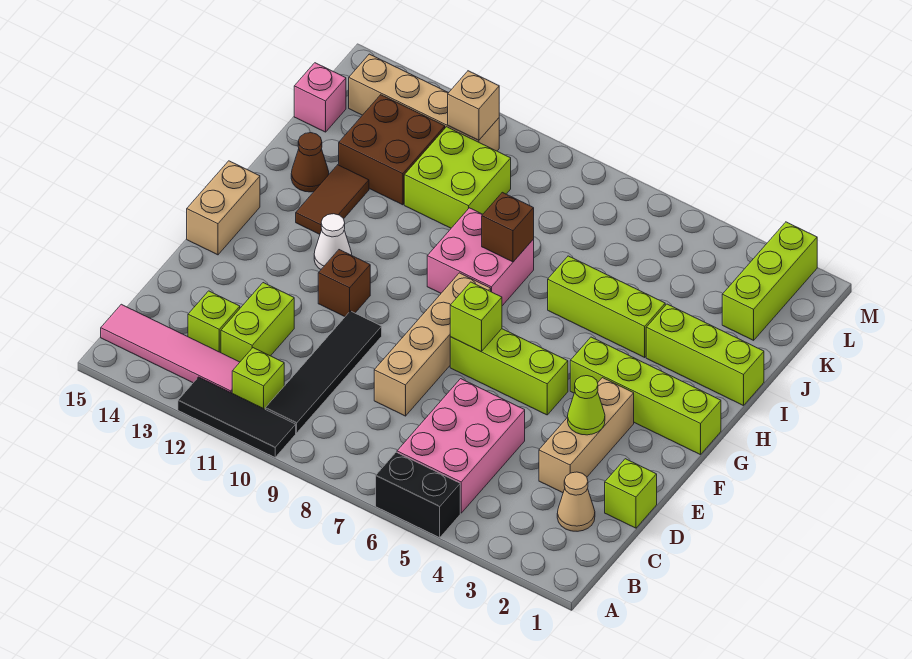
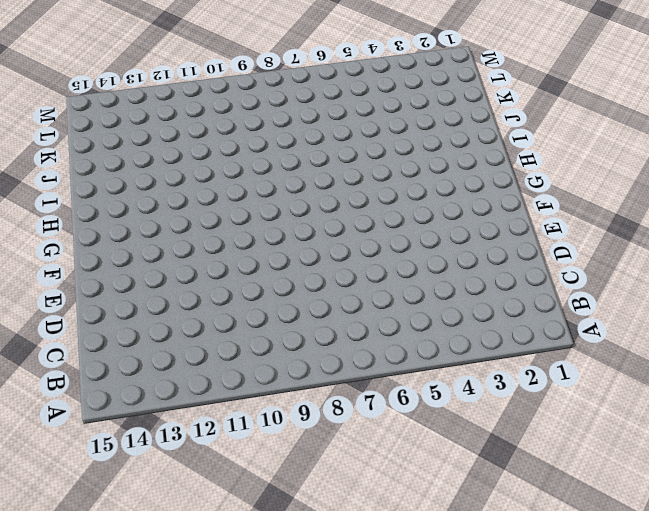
none -> black brick A5:A6 level 1
none -> black tile A10:A12 level 1
none -> pink brick B5:D6 level 1
none -> black tile B10:E10 level 1

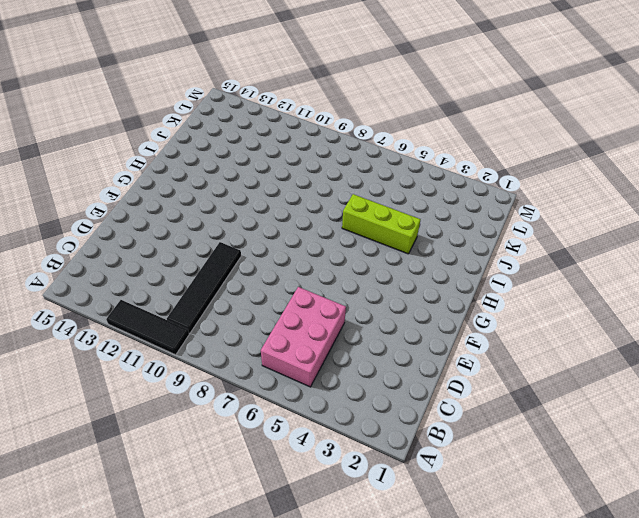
none -> black brick A5:A6 level 1
none -> lime brick B11 level 1
none -> pink tile B12:B15 level 1
none -> tan cone C2 level 1

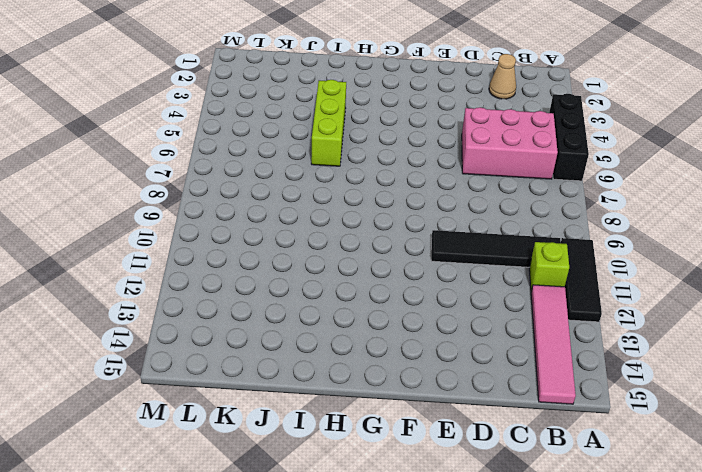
black brick A4:A6 level 1 -> black brick A5:A6 level 1
none -> lime brick C12:D12 level 1
none -> lime brick C13 level 1
none -> lime brick D1 level 1
none -> tan brick D3:F3 level 1

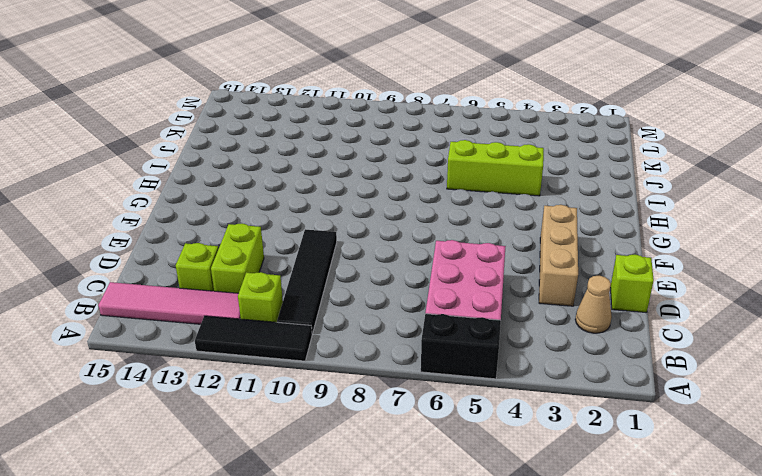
none -> tan brick D8:G8 level 1
none -> lime brick F5:F7 level 1
none -> brown brick F11 level 1
none -> tan brick F15:G15 level 1

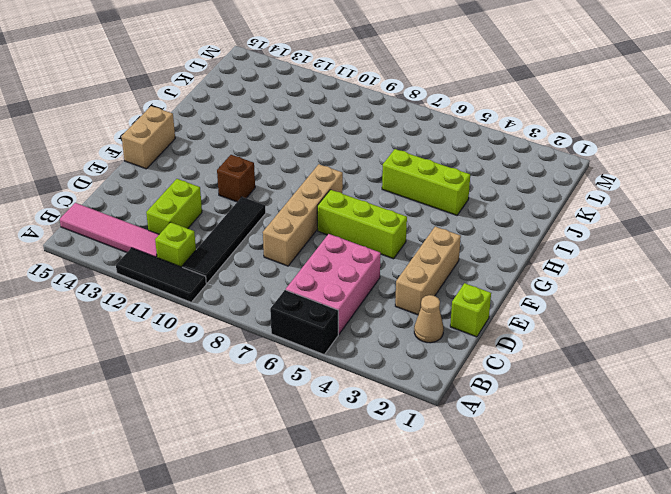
none -> lime brick C13 level 1
none -> lime brick G1:G4 level 1
none -> white cone G12 level 1
none -> pink brick H8:I9 level 1

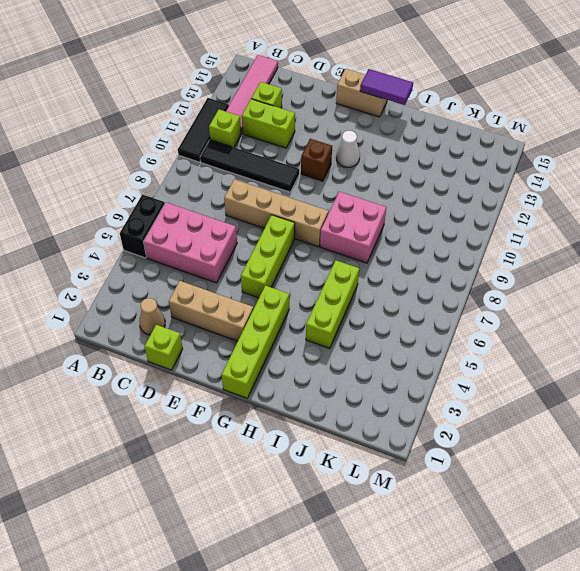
purple tile G15:H15 level 2 -> none
none -> brown tile H13:I13 level 1
none -> lime brick I1:I3 level 1
none -> brown cone I14 level 1
none -> lime brick J10:K11 level 1

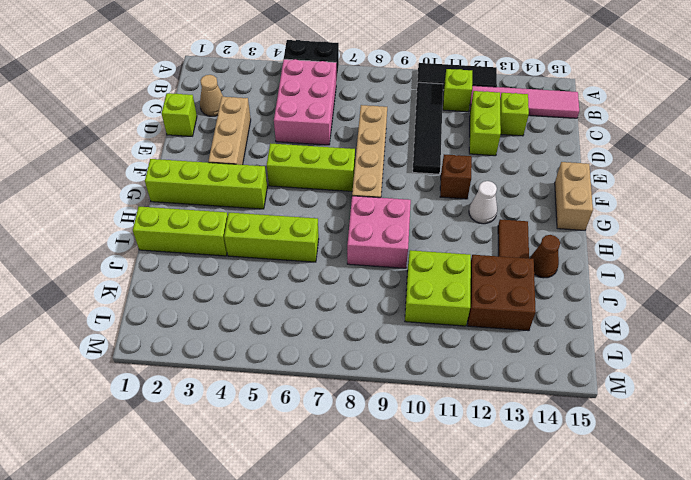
none -> lime brick K2:M2 level 1
none -> pink brick K15 level 1
none -> tan brick L11:L14 level 1
none -> lime cone E3 level 2

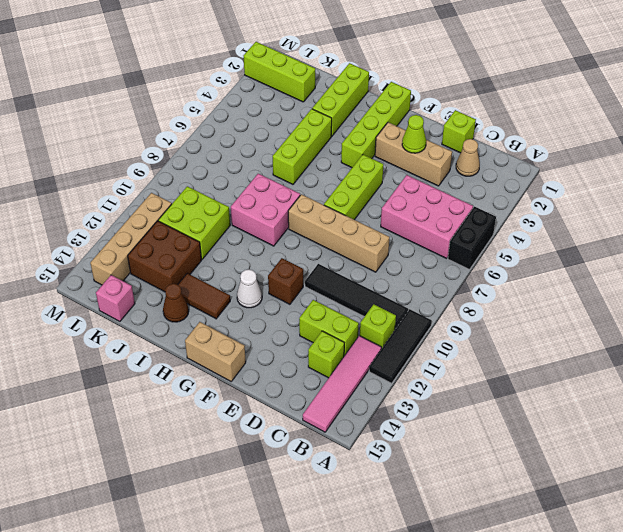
none -> lime brick F7 level 2
none -> brown brick I8 level 2
none -> tan brick L11 level 2

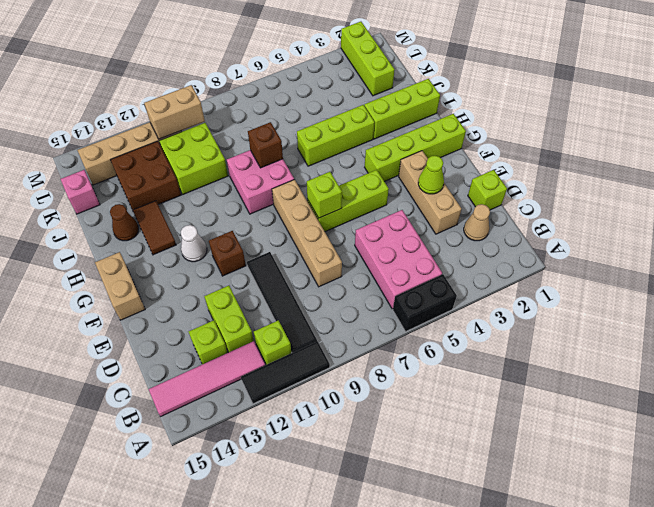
tan brick L10:L11 level 2 -> tan brick L11 level 2

